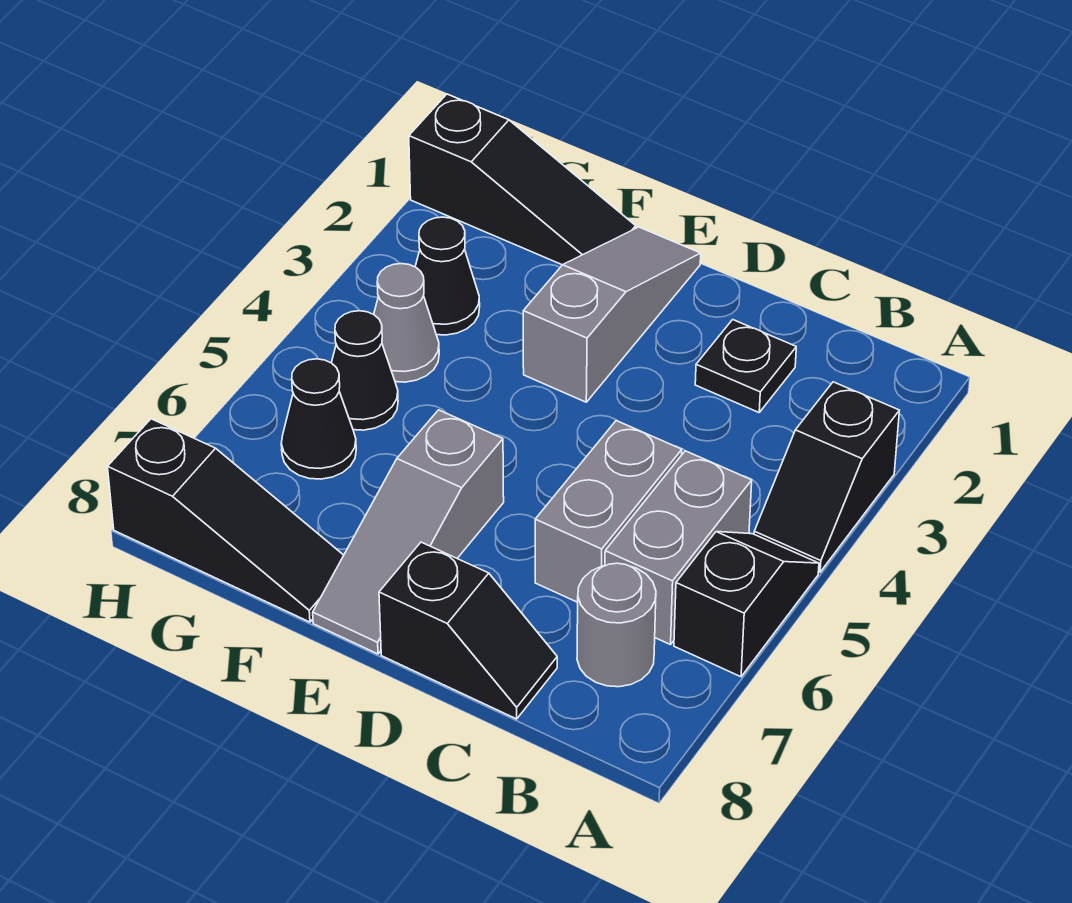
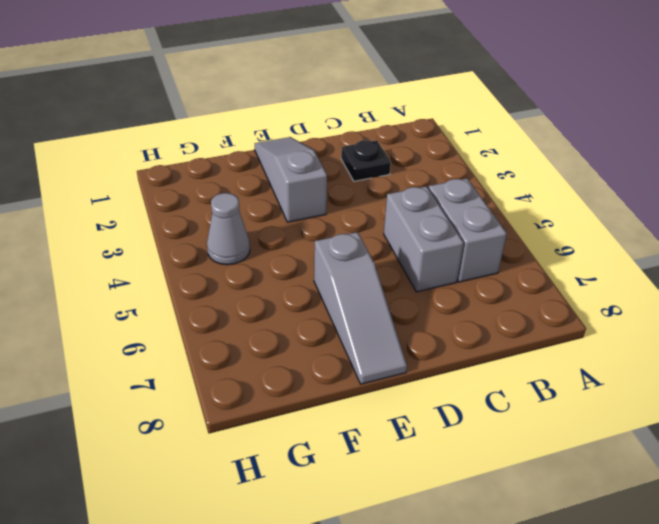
none -> black slope A3:A4 level 1 top 3
none -> black slope A5:A6 level 1 top 6
none -> grey round brick B7 level 1

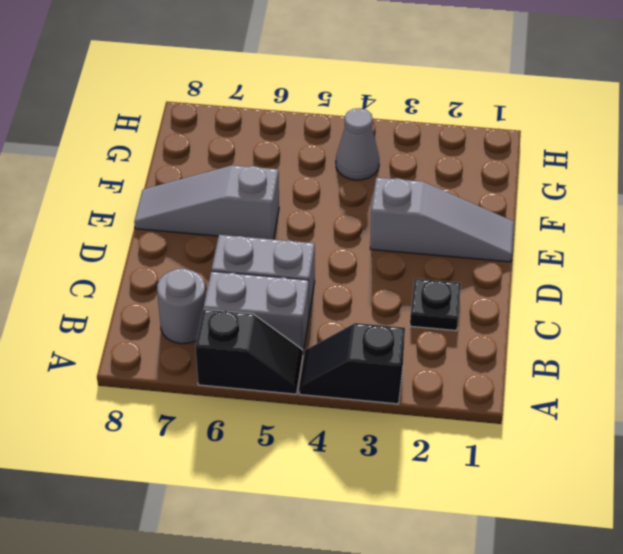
none -> black slope C8:D8 level 1 top D
none -> black slope F1:H1 level 1 top H
none -> black slope F8:H8 level 1 top H

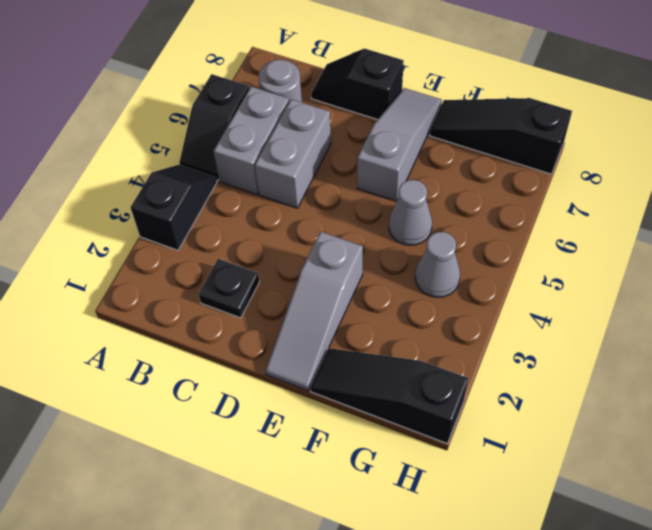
grey cone F5 level 1 -> none
none -> black cone G3 level 1
none -> black cone G5 level 1
none -> black cone G6 level 1

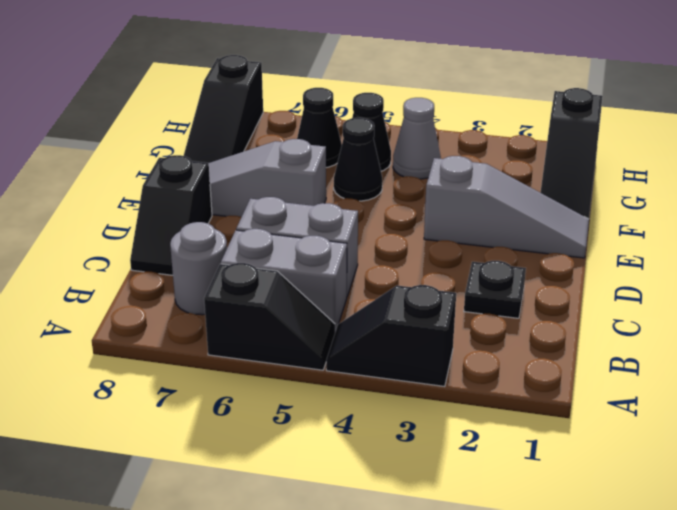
black cone F5 level 1 -> black cone G3 level 1

